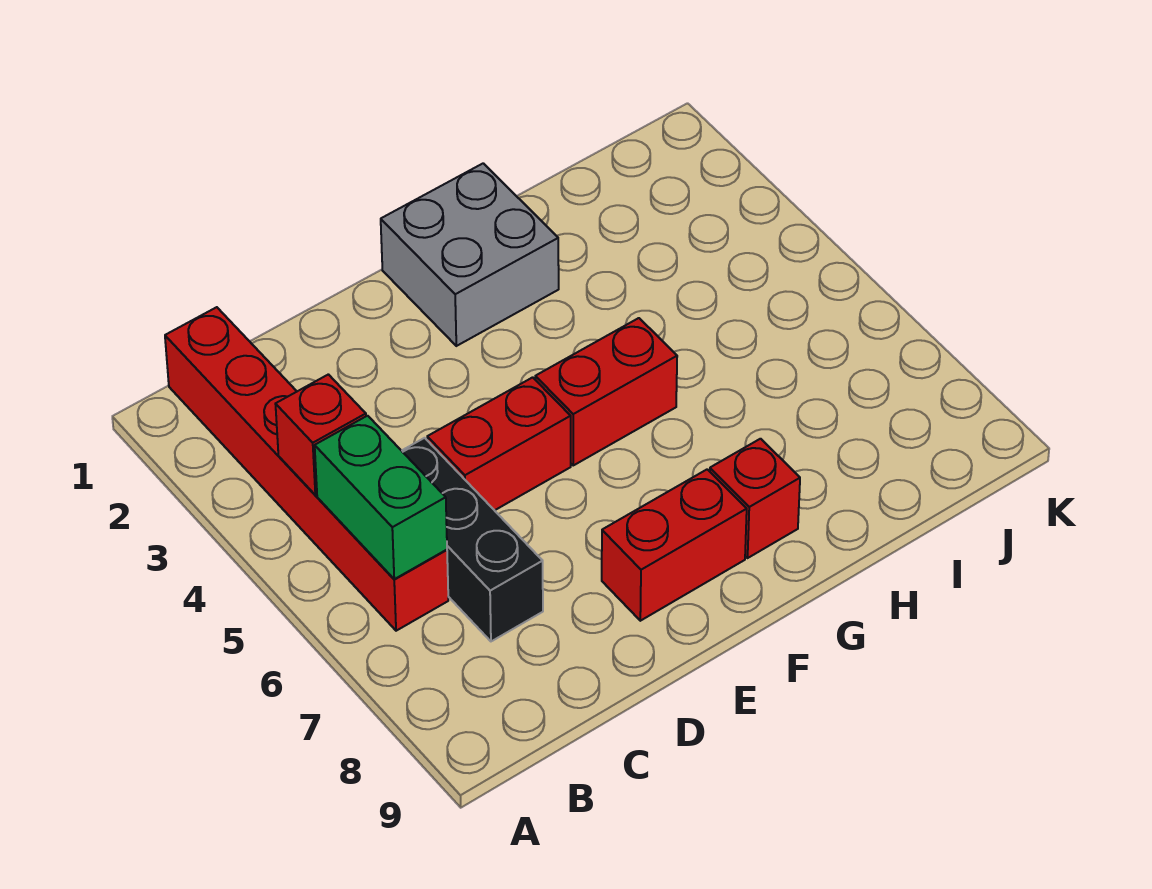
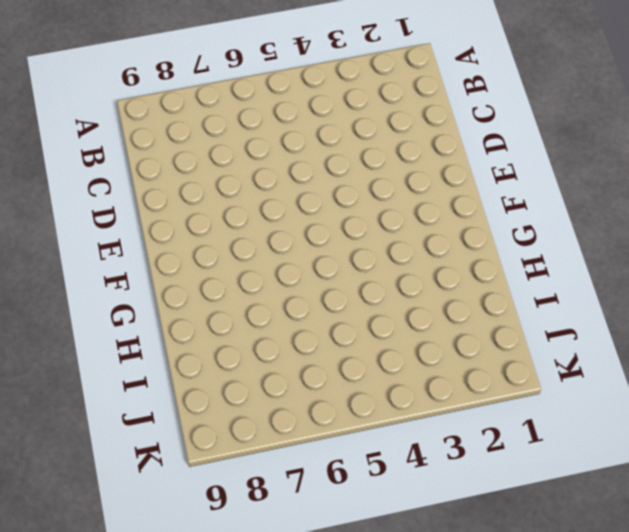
none -> red brick B1:B6 level 1
none -> black brick C5:C7 level 1

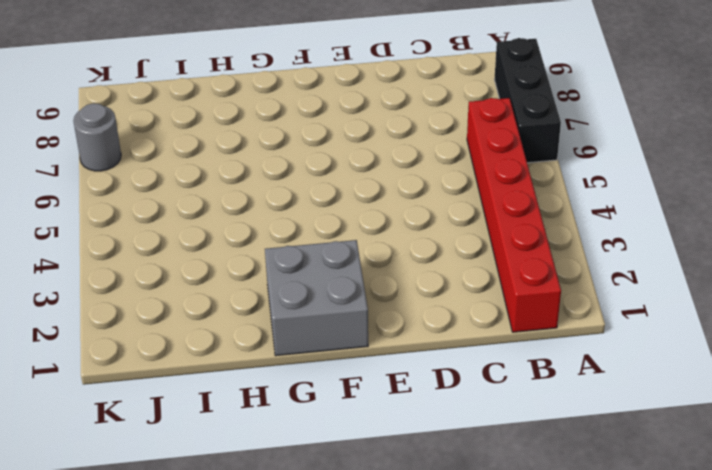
black brick A6:A8 level 1 -> black brick C5:C7 level 1
grey round brick K7 level 1 -> none
none -> red brick D5:E5 level 1
none -> red brick E8:F8 level 1

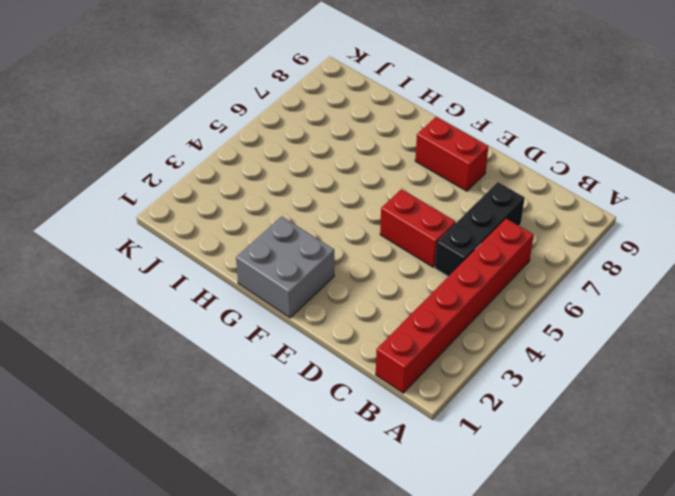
none -> red brick F5:G5 level 1
none -> red brick G8 level 1

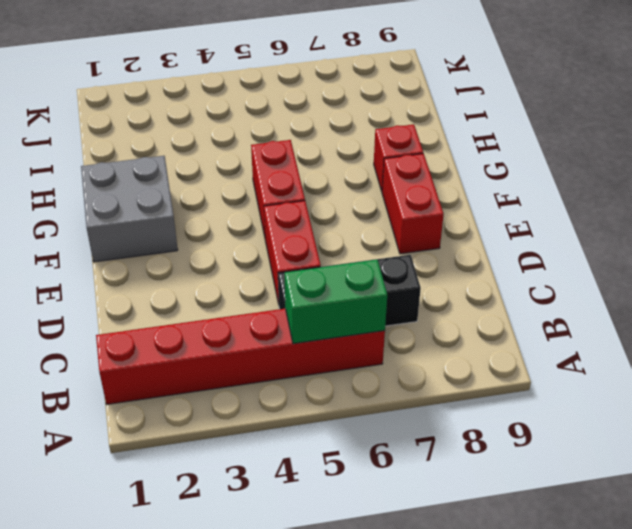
none -> red brick B4 level 2

